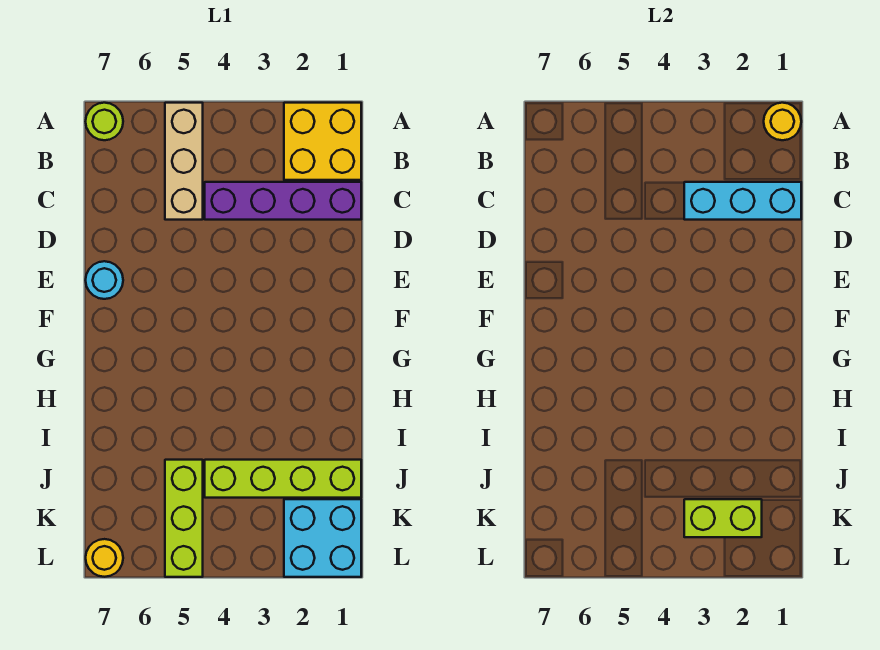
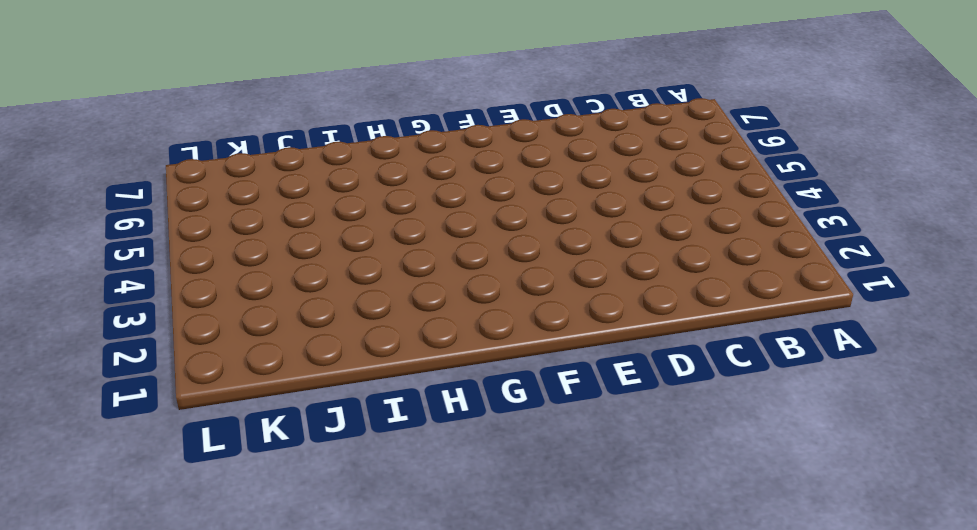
none -> yellow brick A1:B2 level 1
none -> tan brick A5:C5 level 1
none -> lime round brick A7 level 1

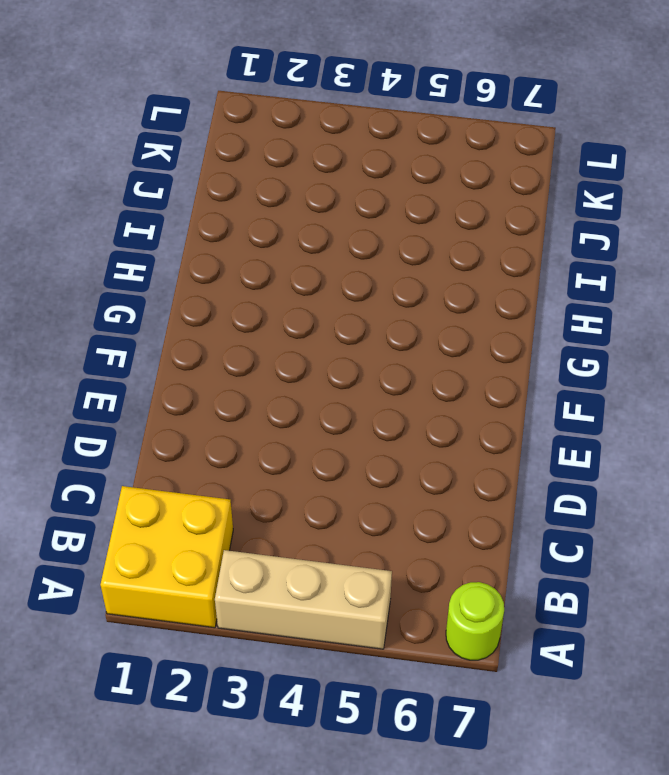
tan brick A3:A5 level 1 -> tan brick A5:C5 level 1
none -> purple brick C1:C4 level 1
none -> cyan round brick E7 level 1
none -> lime brick J1:J4 level 1

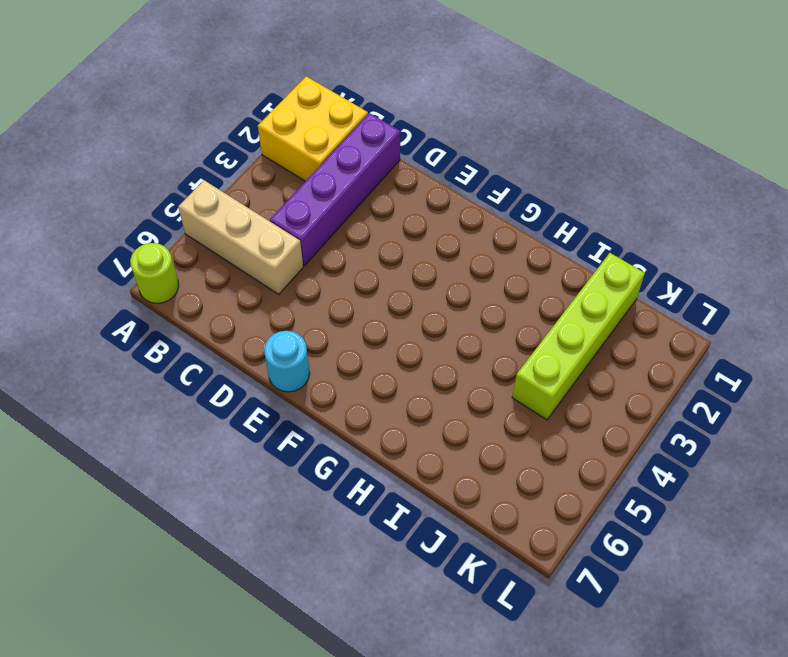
none -> lime brick J5:L5 level 1
none -> cyan brick K1:L2 level 1
none -> yellow round brick L7 level 1

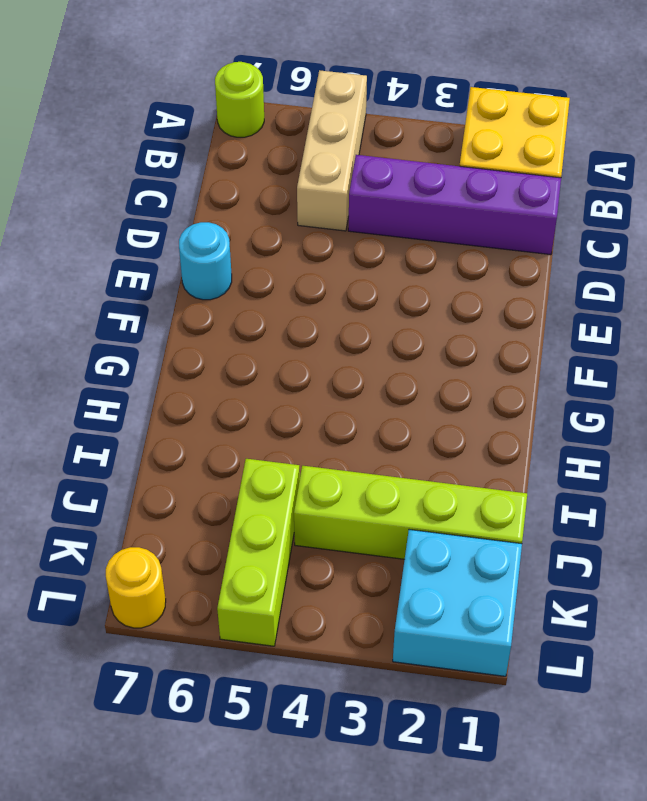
none -> yellow round brick A1 level 2
none -> cyan brick C1:C3 level 2
none -> lime brick K2:K3 level 2

